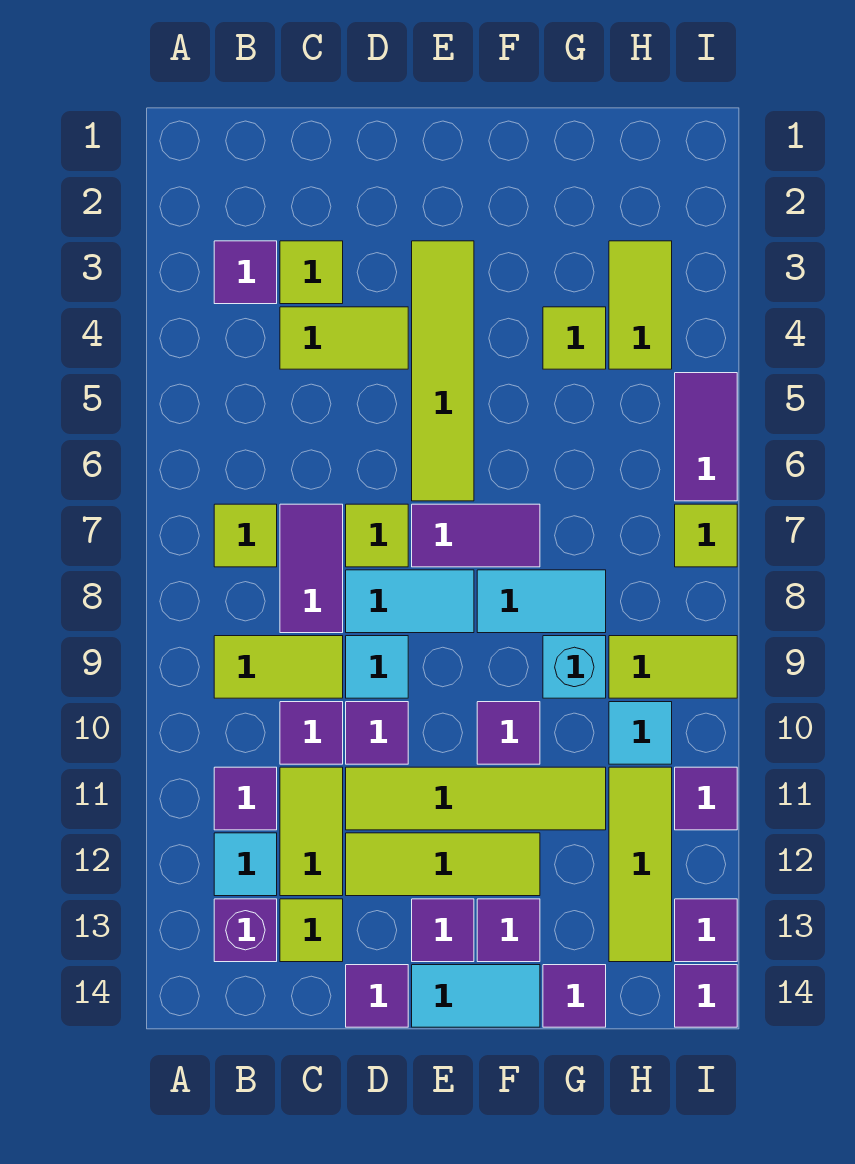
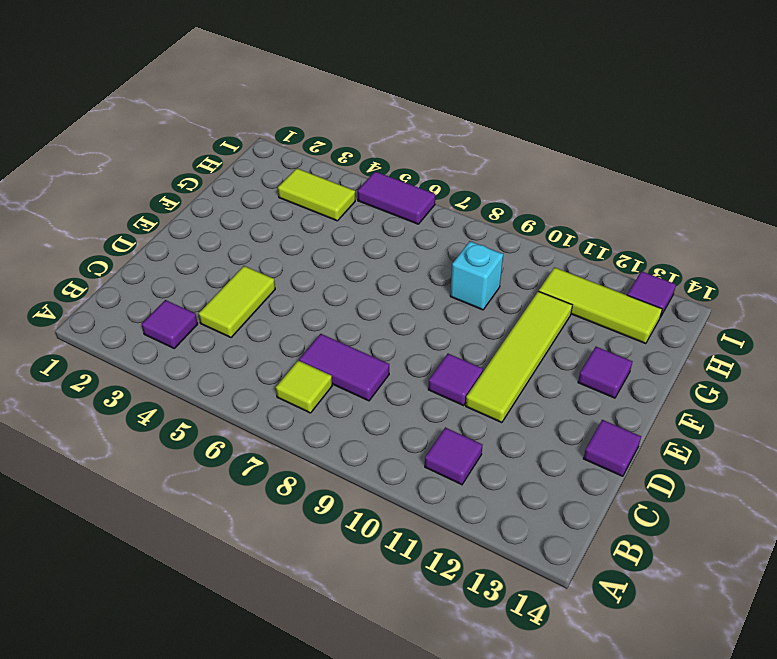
none -> lime tile B9:C9 level 1
none -> cyan tile B12 level 1
none -> purple brick B13 level 1
none -> lime tile C3 level 1

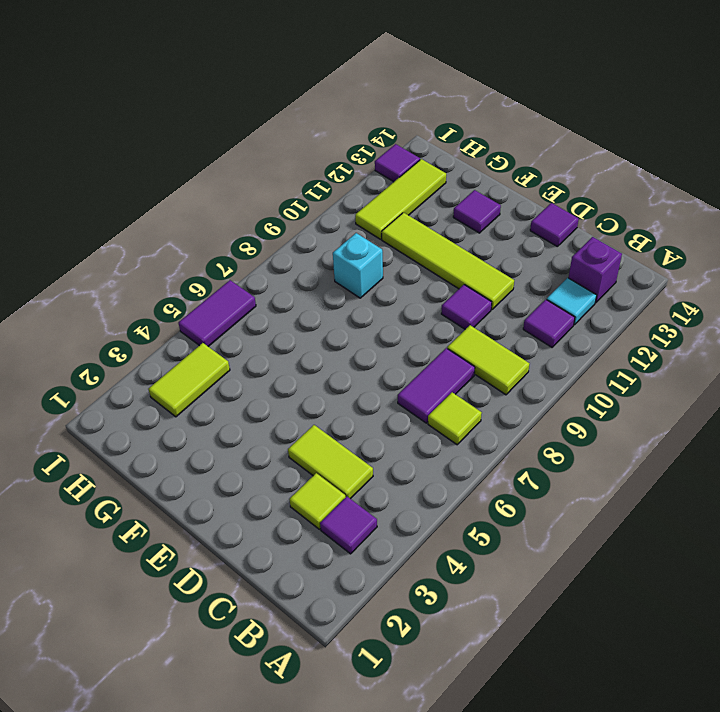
none -> purple tile C10 level 1
none -> lime tile C11:C12 level 1
none -> lime tile C13 level 1
none -> lime tile D7 level 1

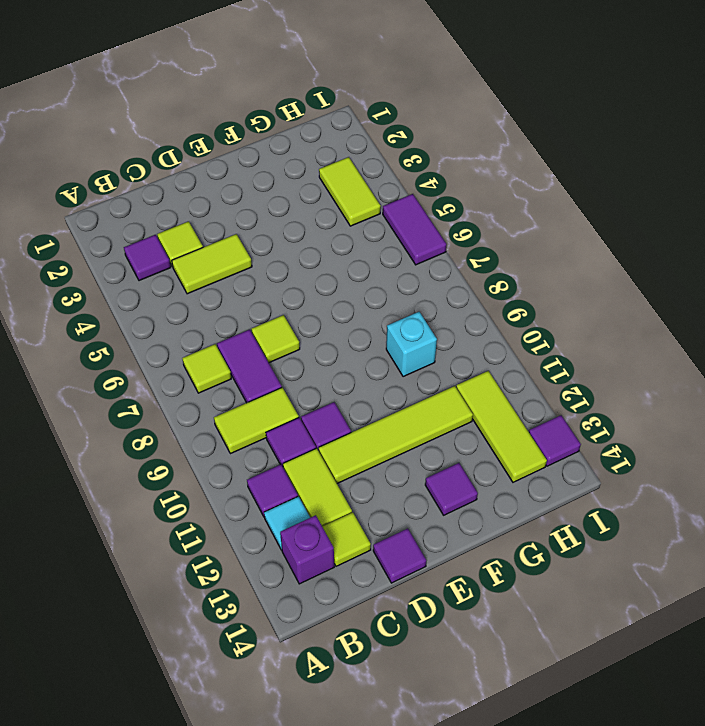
none -> cyan tile D8:E8 level 1
none -> cyan tile D9 level 1
none -> lime tile D12:F12 level 1
none -> lime tile E3:E6 level 1

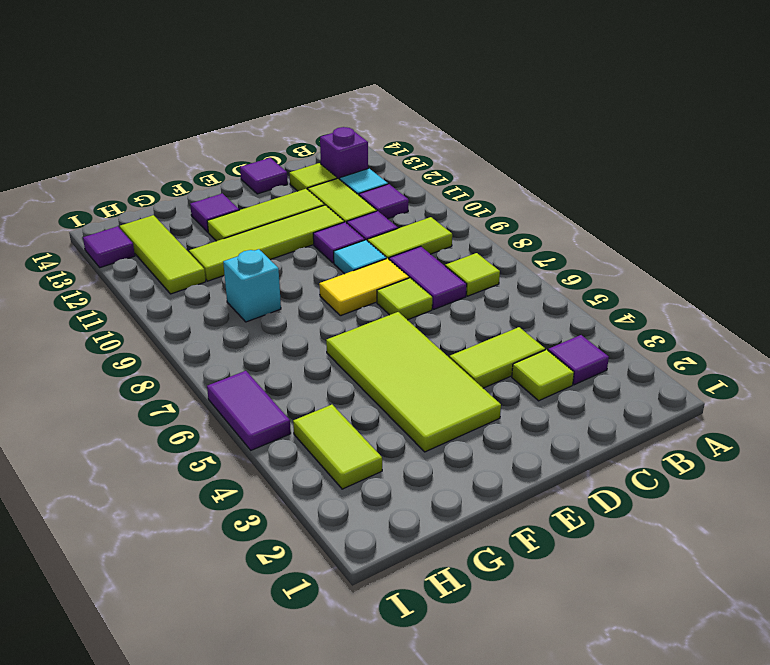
yellow tile D8:E8 level 1 -> cyan tile D8:E8 level 1
lime tile E3:F6 level 1 -> lime tile E3:E6 level 1
none -> purple tile E7:F7 level 1
none -> purple tile E13 level 1
none -> cyan tile E14:F14 level 1
none -> cyan tile F8:G8 level 1

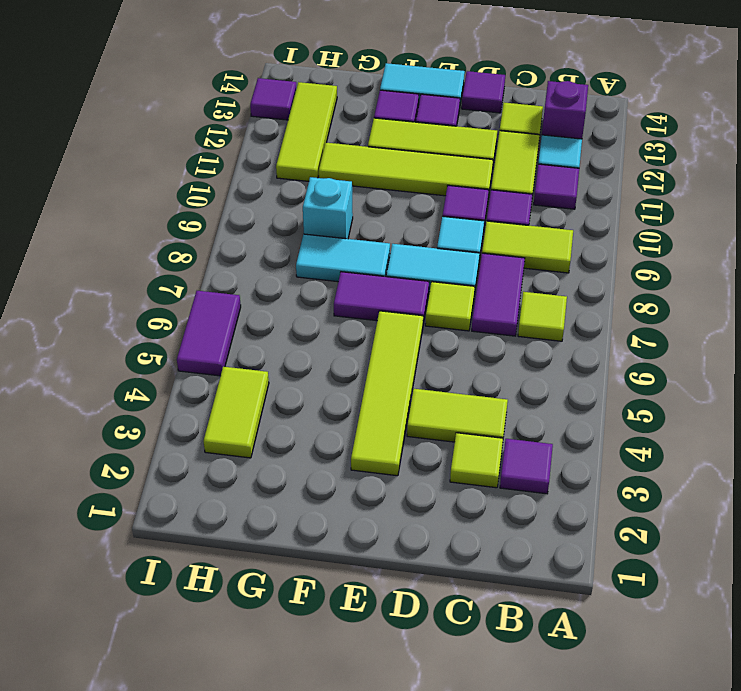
none -> purple tile F10 level 1
none -> lime tile G4 level 1
none -> purple tile G14 level 1
none -> lime tile H9:I9 level 1

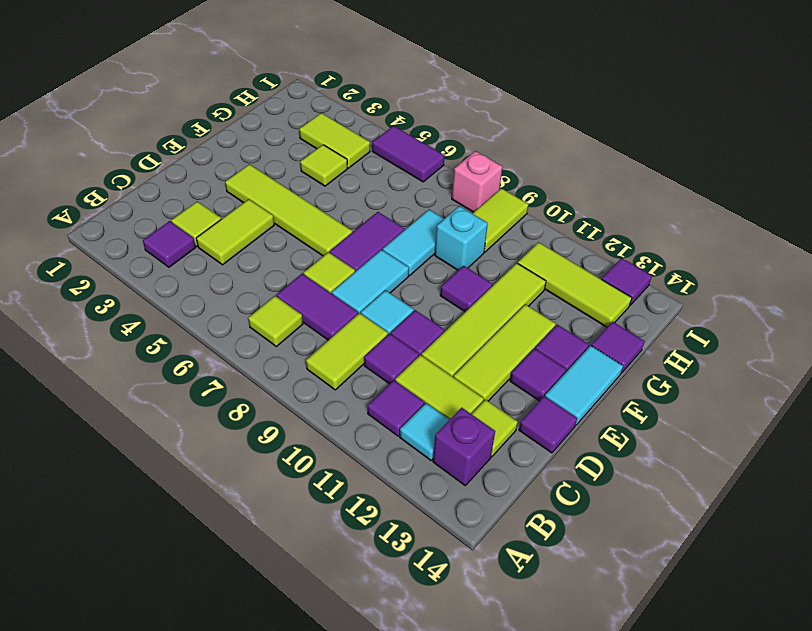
pink brick I8 level 1 -> none
none -> cyan tile H10 level 1
none -> lime tile I7 level 1
none -> purple tile I11 level 1
none -> purple tile I14 level 1

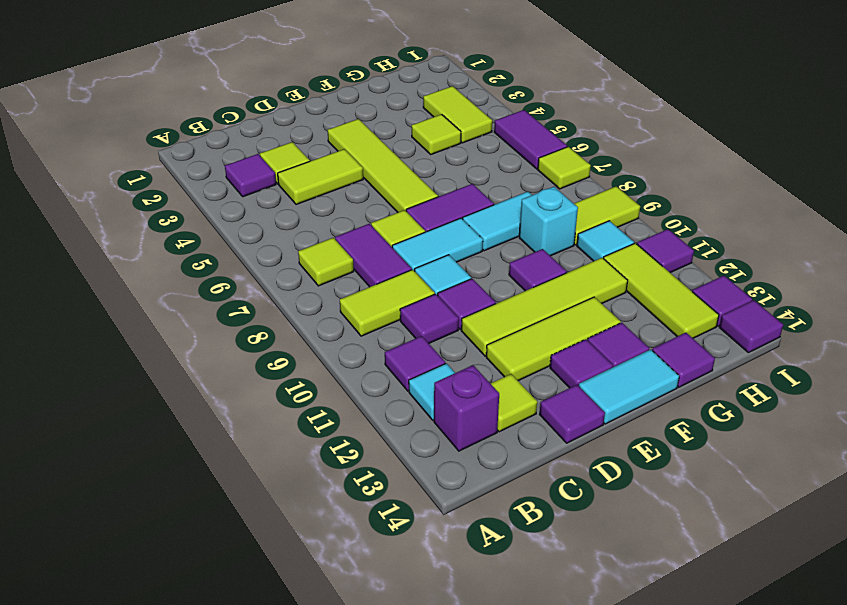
none -> lime tile C11:C12 level 1

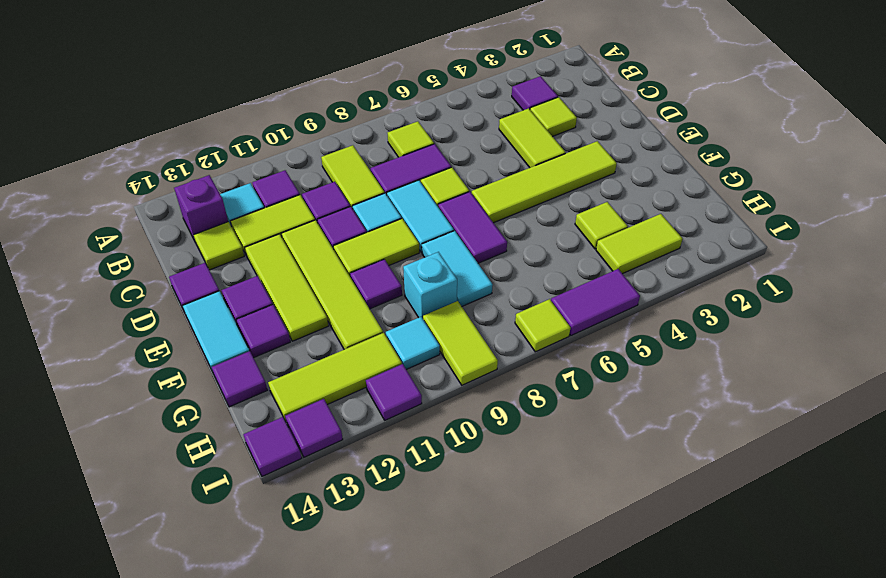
lime tile E9:E10 level 1 -> none

